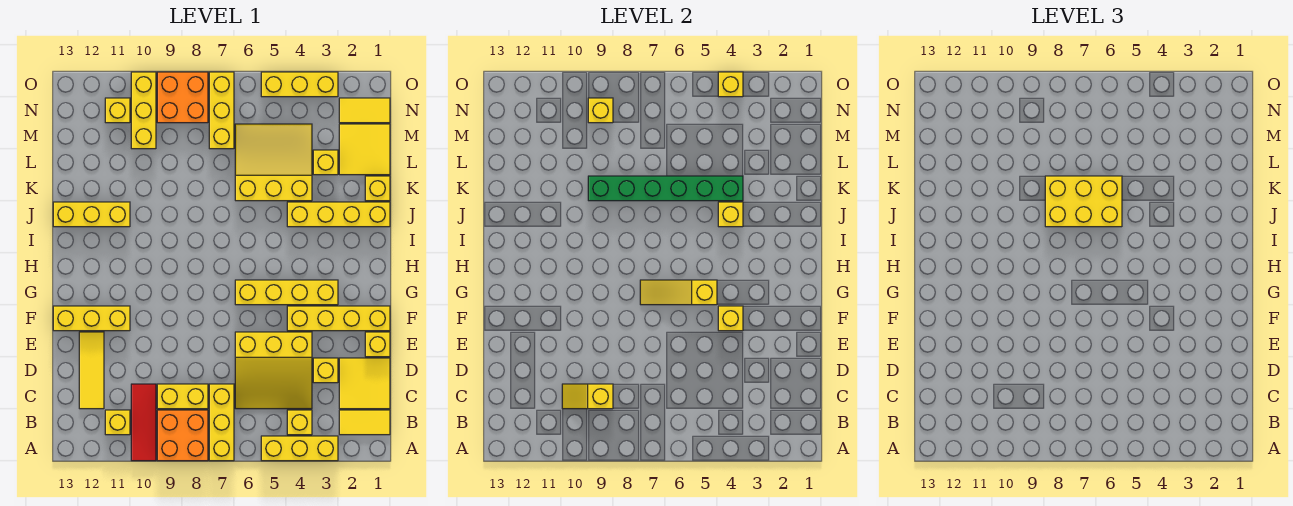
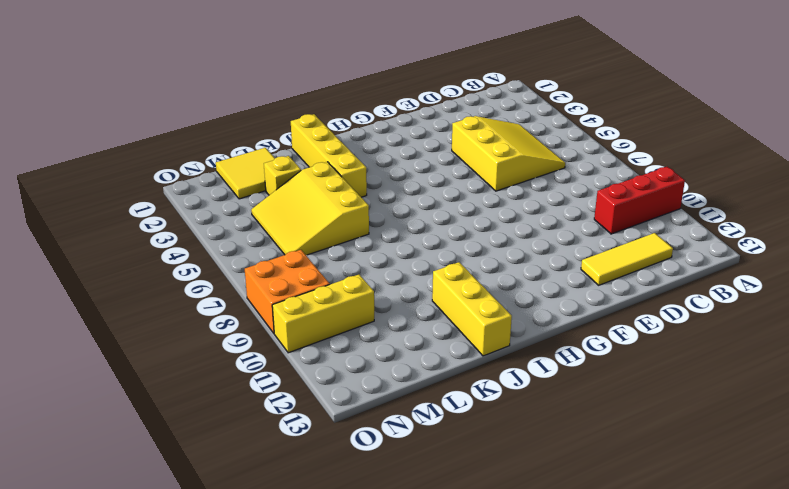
red brick A10:C10 level 1 -> red tile A10:C10 level 1
none -> yellow brick A3:A5 level 1
none -> yellow brick A7:C7 level 1
none -> orange brick A8:B9 level 1
none -> yellow tile B1:B2 level 1

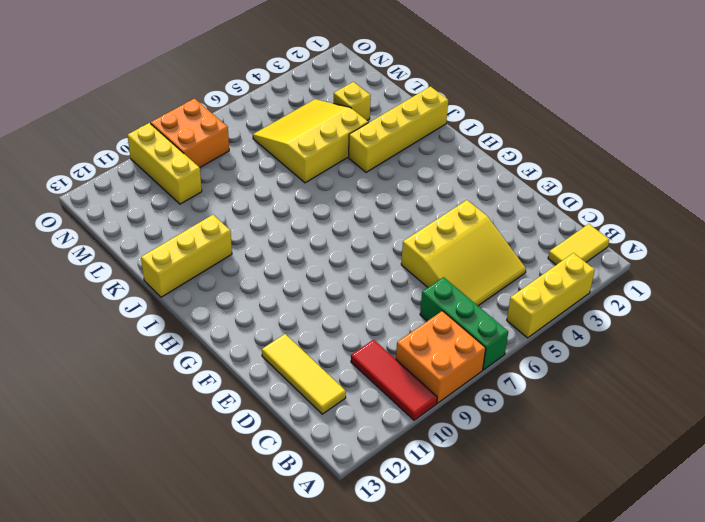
green brick A7:C7 level 1 -> yellow brick A7:C7 level 1
none -> yellow brick B4 level 1
none -> yellow brick B11 level 1
none -> yellow tile C1:D2 level 1
none -> yellow brick C8:C9 level 1

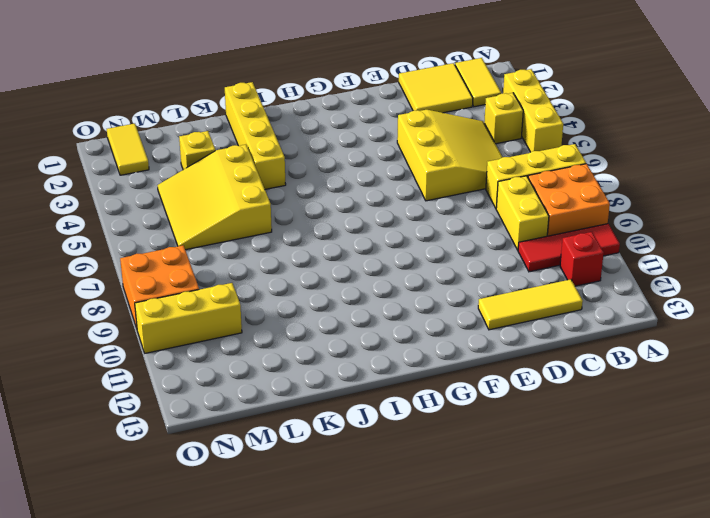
red brick B11 level 1 -> yellow brick B11 level 1
none -> yellow brick D3 level 1
none -> yellow brick E1 level 1
none -> yellow brick F1:F4 level 1
none -> yellow brick F11:F13 level 1

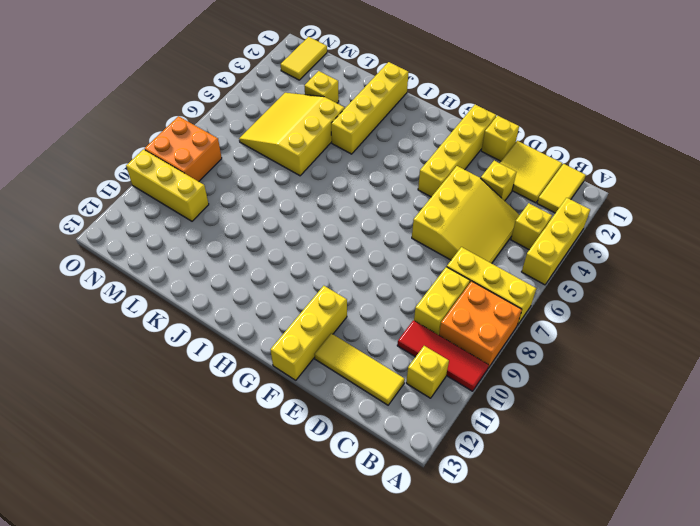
none -> yellow brick G3:G6 level 1
none -> yellow brick J11:J13 level 1
none -> yellow brick K1 level 1
none -> yellow tile L1:M2 level 1

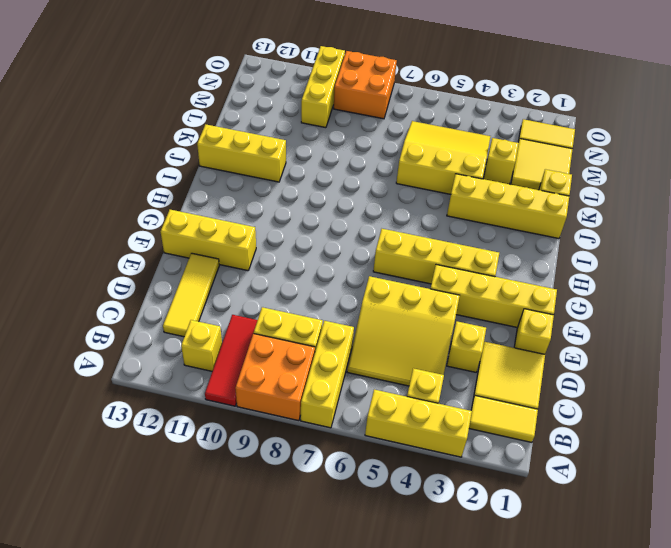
none -> yellow brick M7:O7 level 1
none -> yellow brick N11 level 1
none -> yellow brick O3:O5 level 1
none -> yellow slope C9:C10 level 2 top 9

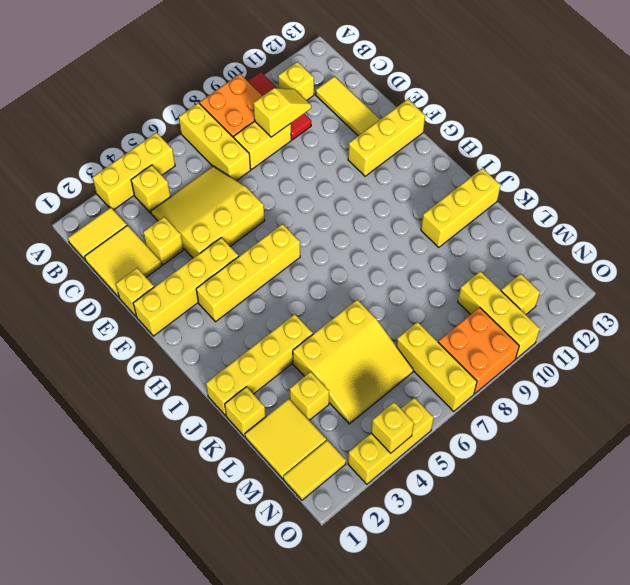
none -> yellow brick F4 level 2
none -> yellow slope G5:G7 level 2 top 5
none -> yellow brick J4 level 2
none -> green brick K4:K9 level 2

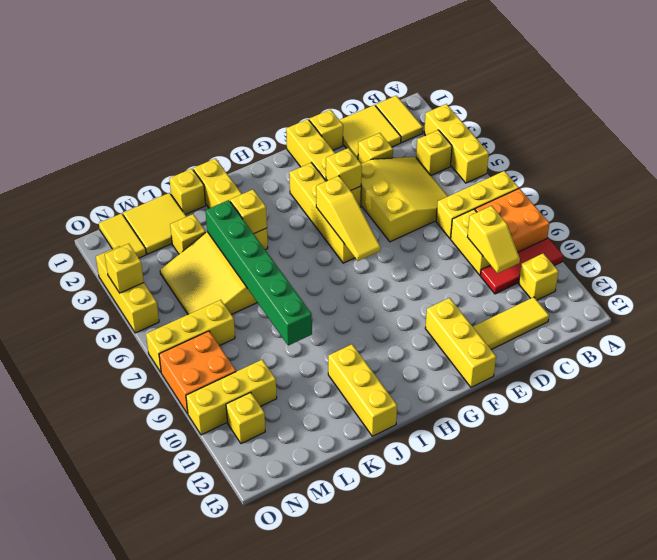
none -> yellow brick N9 level 2
none -> yellow brick J6:K8 level 3

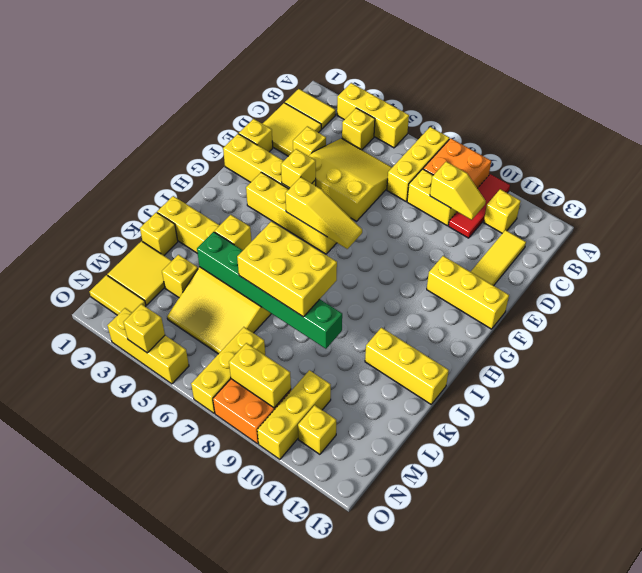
yellow brick N8:N9 level 2 -> yellow brick N9 level 2

